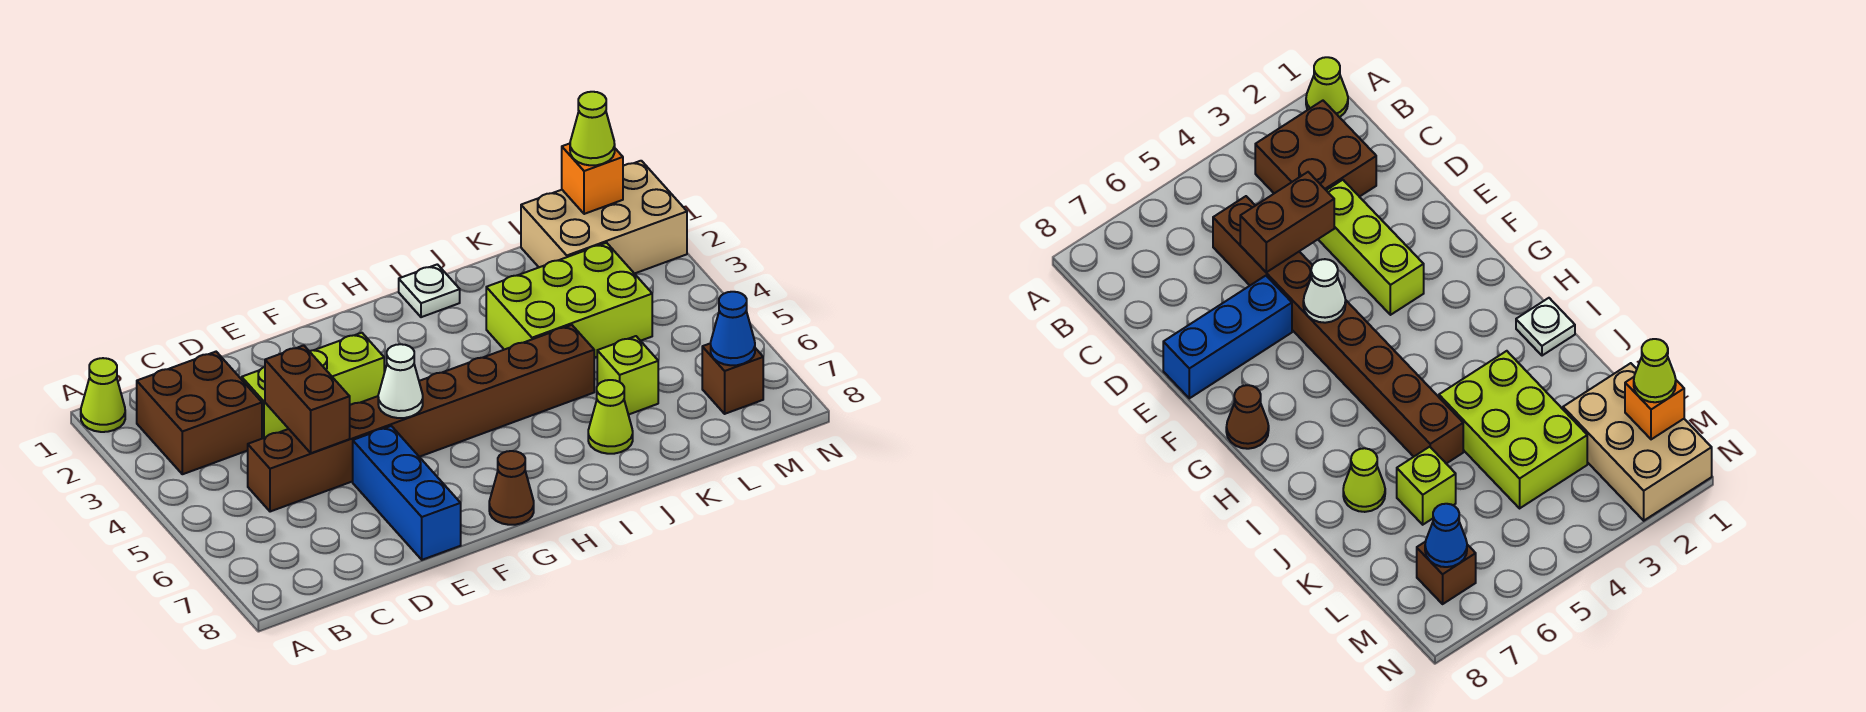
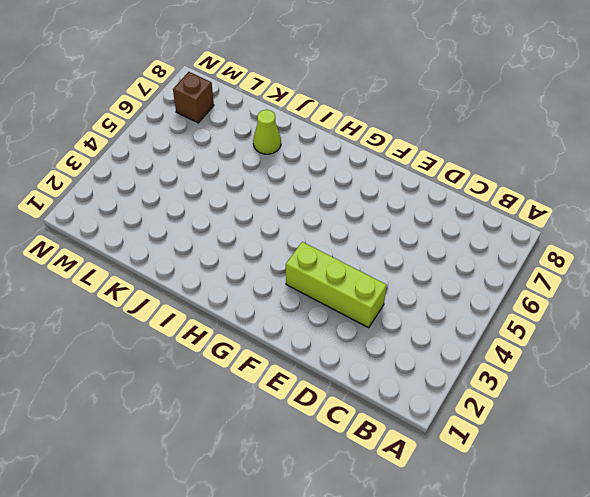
none -> lime cone A1 level 1
none -> brown brick B2:C3 level 1
none -> brown brick C5:J5 level 1

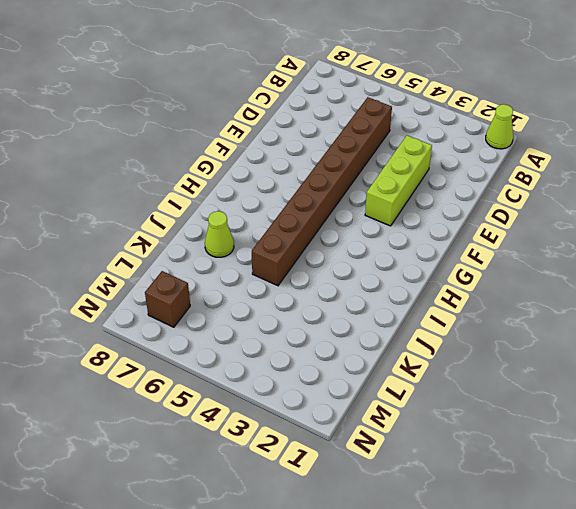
none -> brown brick B2:C3 level 1
none -> blue brick E6:E8 level 1
none -> brown cone G8 level 1

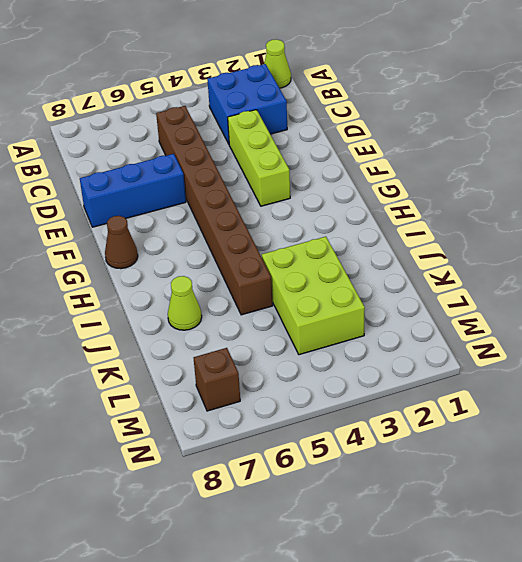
blue brick B2:C3 level 1 -> brown brick B2:C3 level 1
none -> white plate I1 level 1
none -> lime brick K6 level 1
none -> tan brick L1:N2 level 1

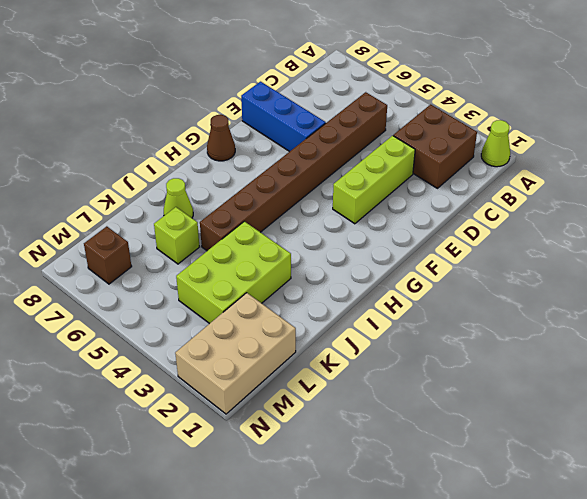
none -> white plate I1 level 1
none -> brown brick D4:D5 level 2
none -> white cone F5 level 2

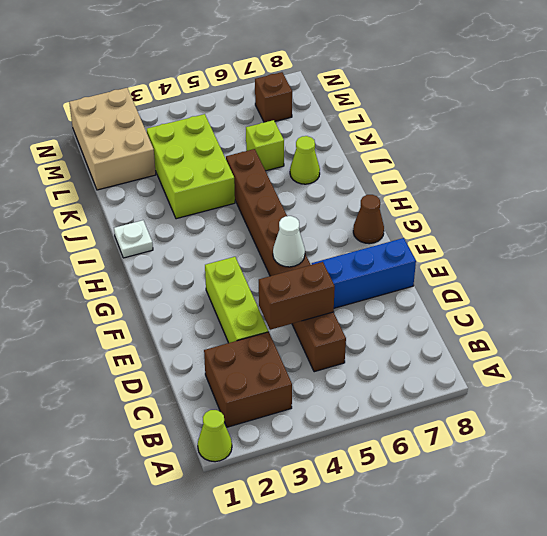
none -> orange brick M1 level 2
none -> blue cone M7 level 2
none -> lime cone M1 level 3

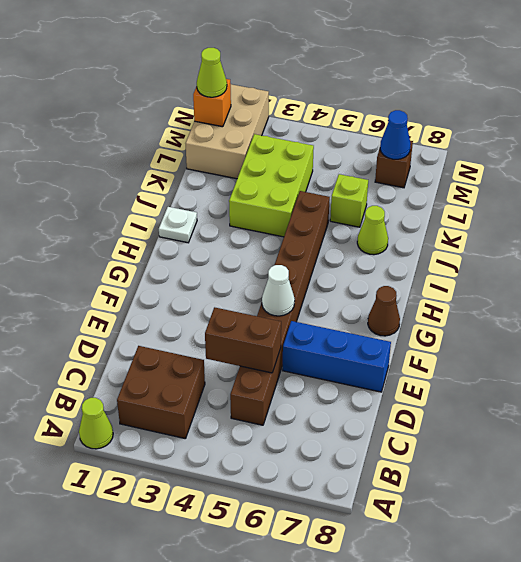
none -> lime brick D3:F3 level 1

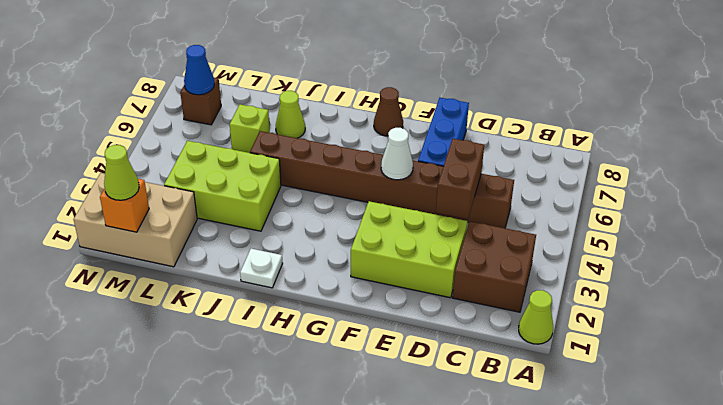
lime brick D2:F3 level 1 -> lime brick D3:F3 level 1

